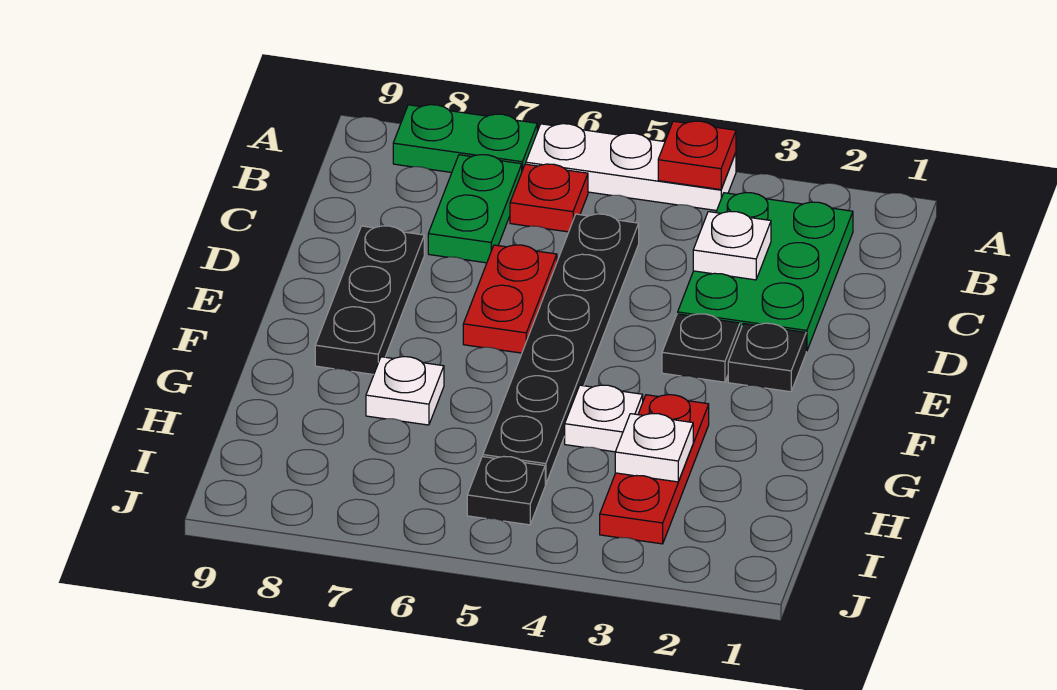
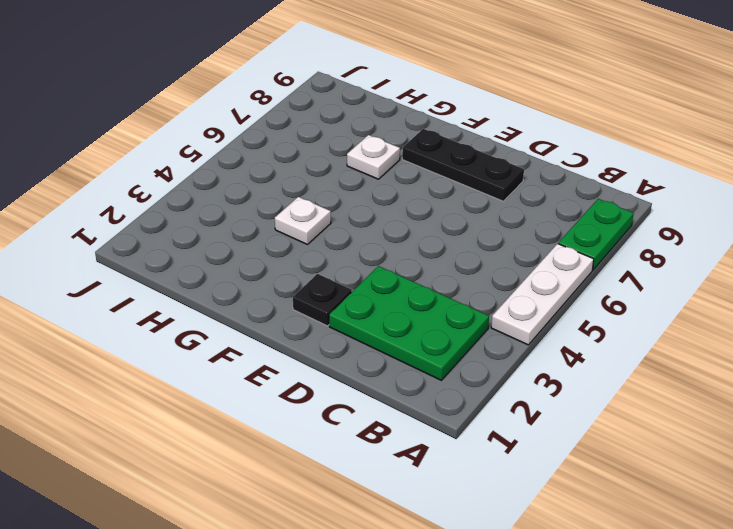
none -> red plate B6 level 1
none -> green plate B7:C7 level 1
none -> black plate C5:H5 level 1

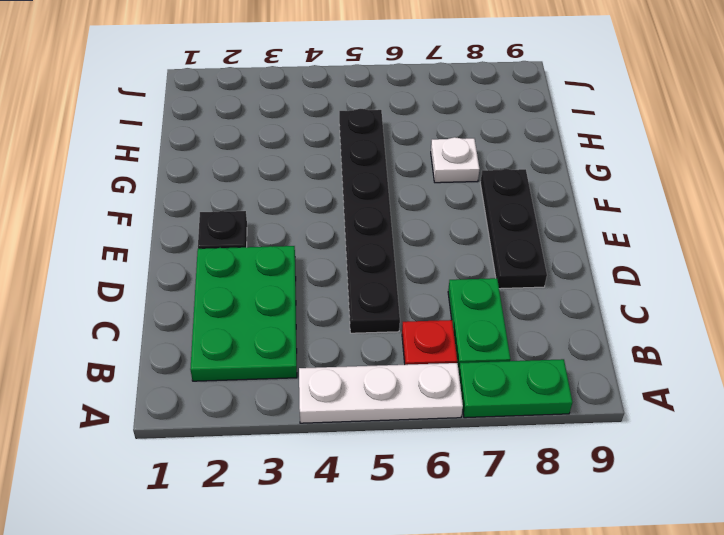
none -> red plate D6:E6 level 1
none -> black plate E3 level 1
none -> red plate G3:I3 level 1

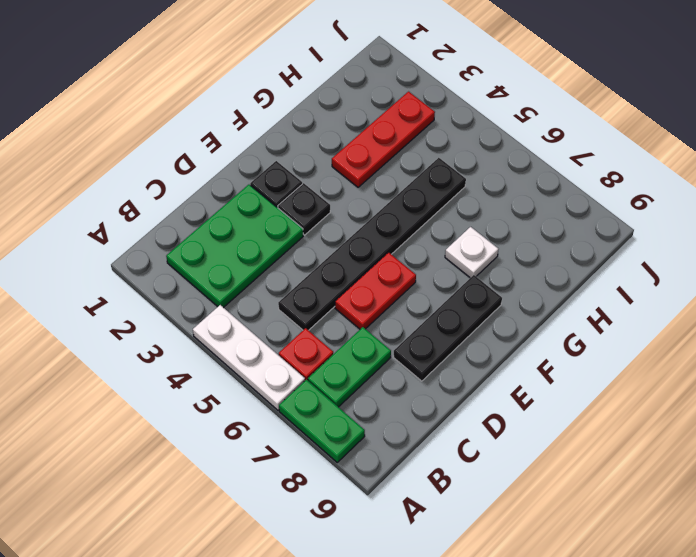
none -> white plate G4 level 1
none -> black plate I5 level 1
none -> red plate A4 level 2

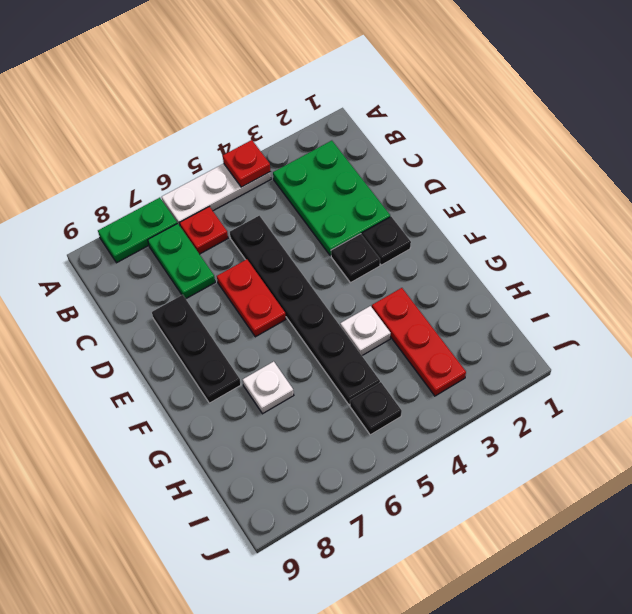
none -> white plate C3 level 2
none -> white plate H3 level 2

